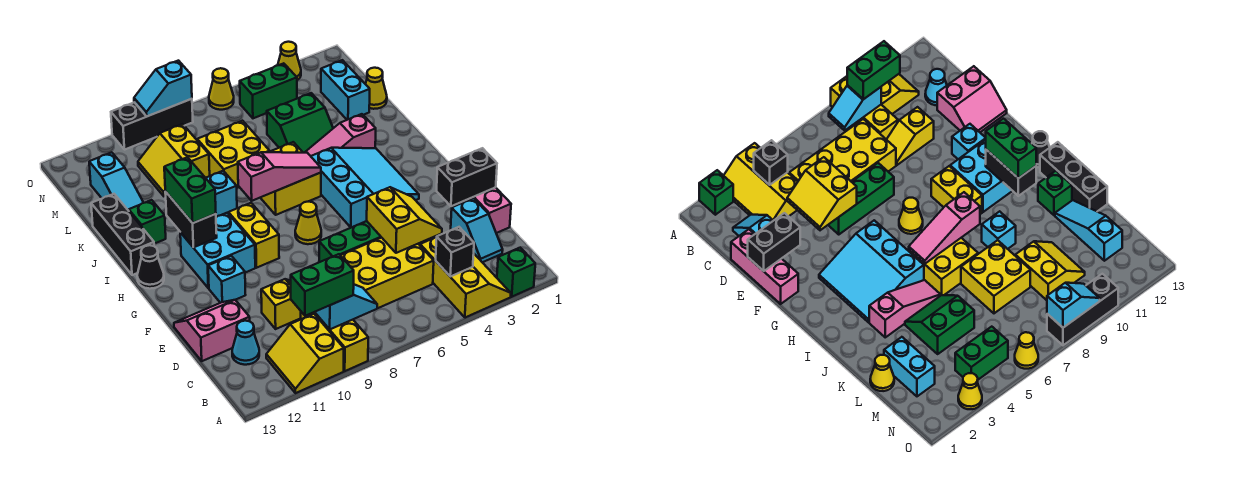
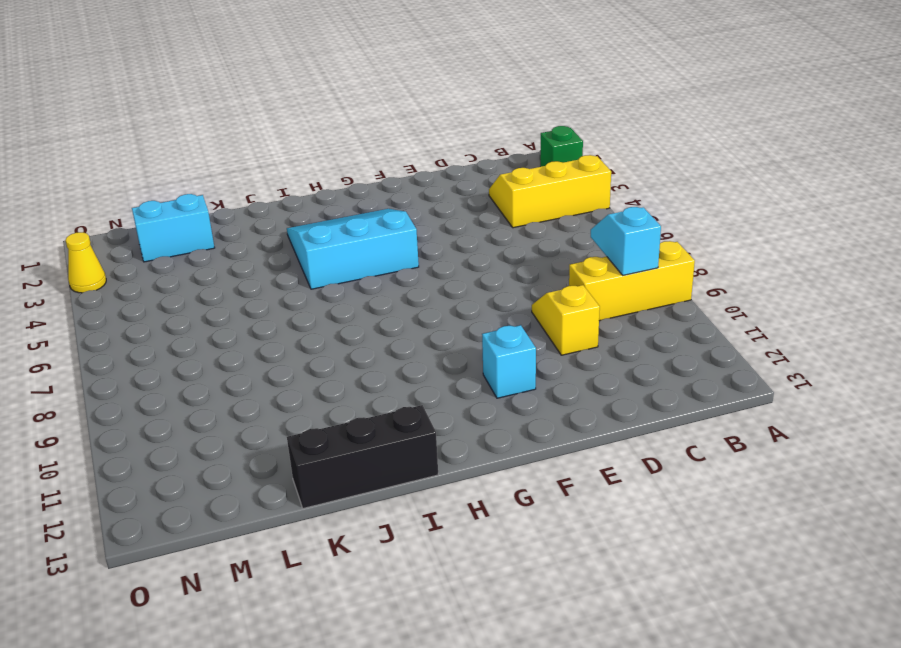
none -> yellow slope A10:B11 level 1 top 10
none -> cyan slope C2:D2 level 1 top D
none -> yellow brick C5:D8 level 1
none -> cyan cone C12 level 1

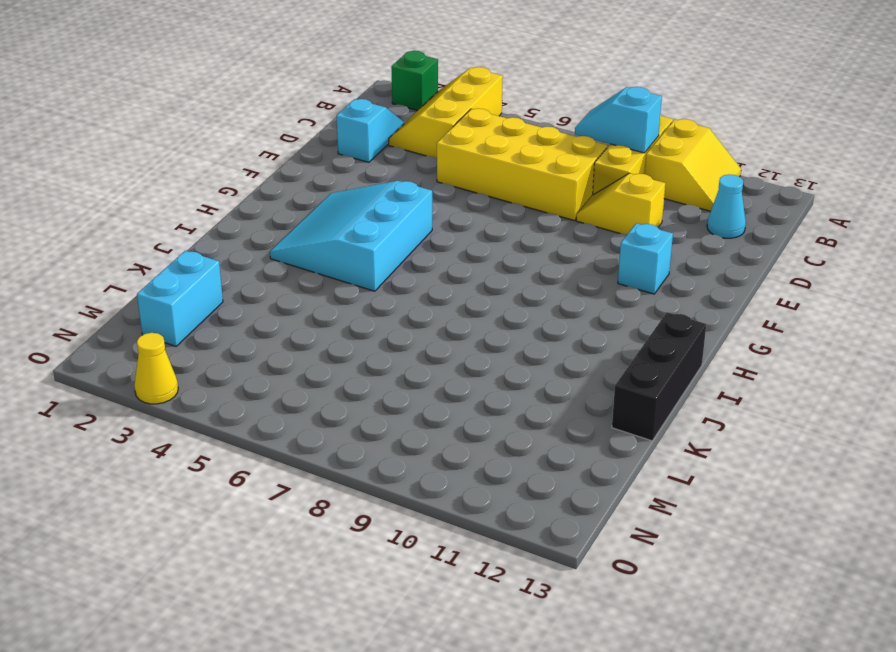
none -> pink brick D1:F1 level 1
none -> pink slope D12:E13 level 1 top D
none -> green brick E5:E7 level 1
none -> yellow cone G7 level 1

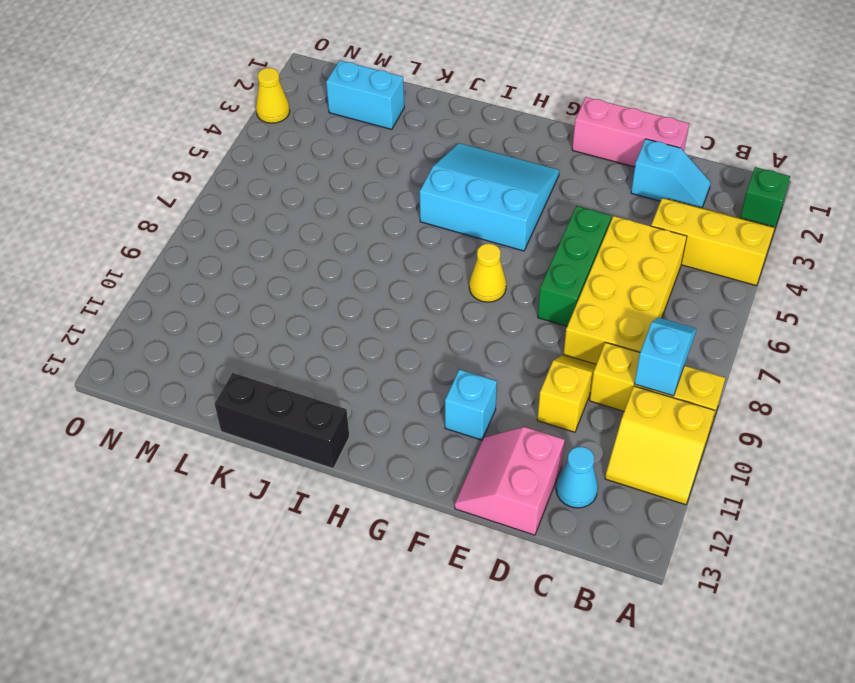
none -> yellow brick G9:H9 level 1
none -> cyan brick G10:H11 level 1
none -> black cone H13 level 1
none -> yellow brick I6:J7 level 1

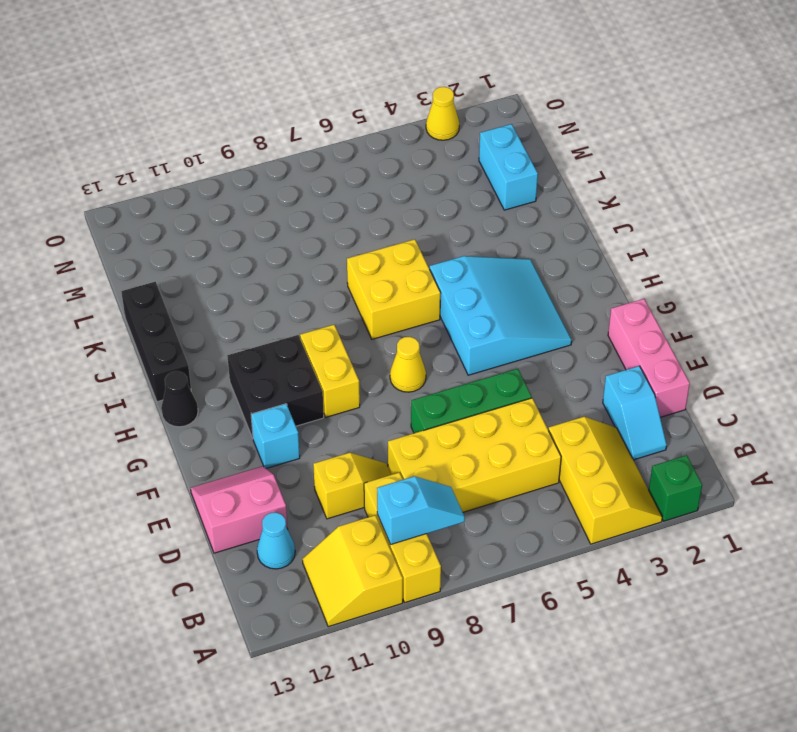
black brick G10:H11 level 1 -> cyan brick G10:H11 level 1
none -> pink slope J3:J5 level 1 top 3
none -> cyan brick J9 level 1
none -> green brick J12 level 1
none -> green slope K4:L5 level 1 top L

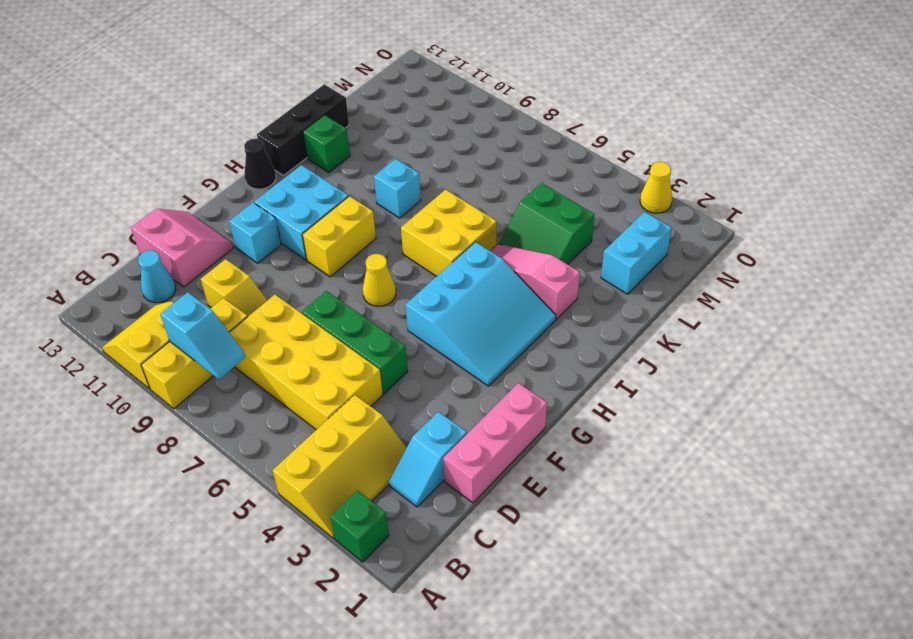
none -> yellow brick K7:L8 level 1
none -> cyan slope K12:M12 level 1 top M
none -> yellow cone L1 level 1
none -> yellow slope L9:M10 level 1 top 9

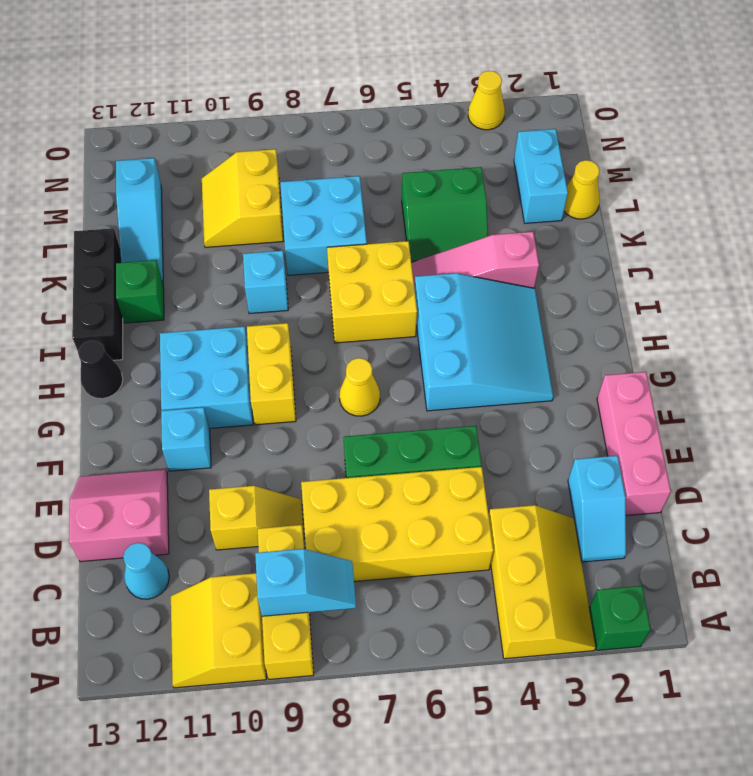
cyan brick K7:L8 level 1 -> yellow brick K7:L8 level 1
none -> green brick N4:N5 level 1
none -> yellow cone O6 level 1
none -> black brick O8:O10 level 1
none -> black brick B4 level 2

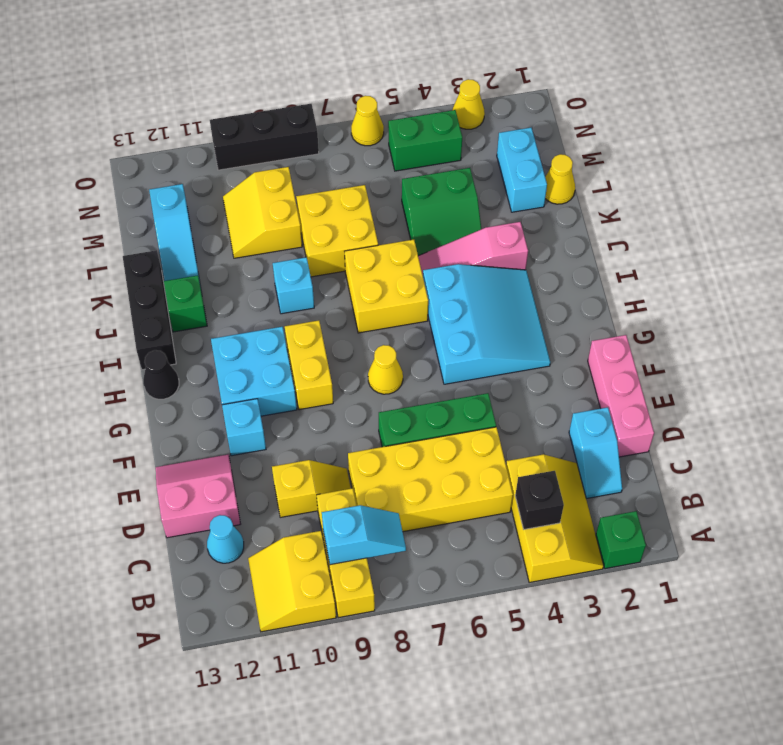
none -> yellow slope D4:E5 level 2 top 5
none -> black brick E1:E2 level 2
none -> black brick H11:I11 level 2
none -> pink slope I6:I8 level 2 top 8

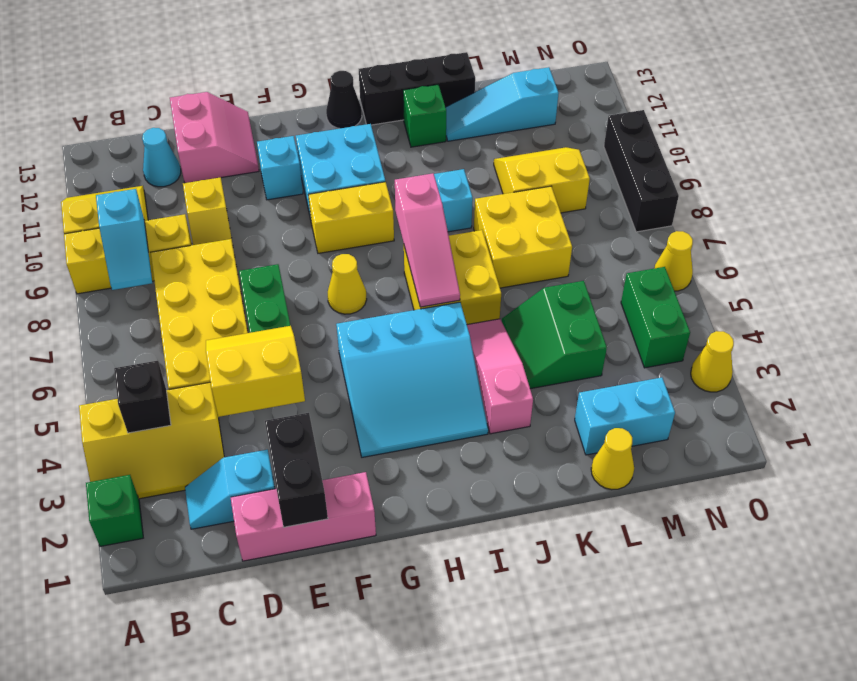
yellow slope D4:E5 level 2 top 4 -> yellow slope D4:E5 level 2 top 5
none -> black brick H11:I11 level 2
none -> cyan slope O8:O9 level 2 top 8
none -> green brick B9:B10 level 3
none -> green brick H11:I11 level 3

